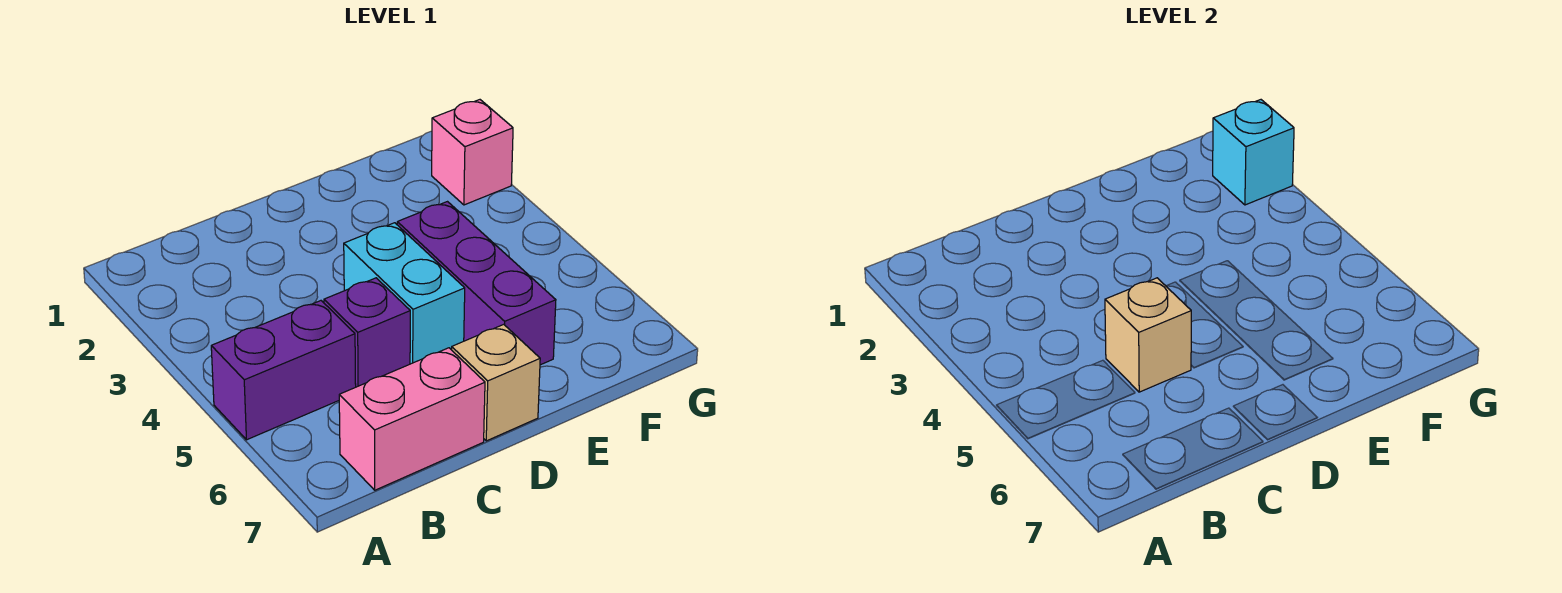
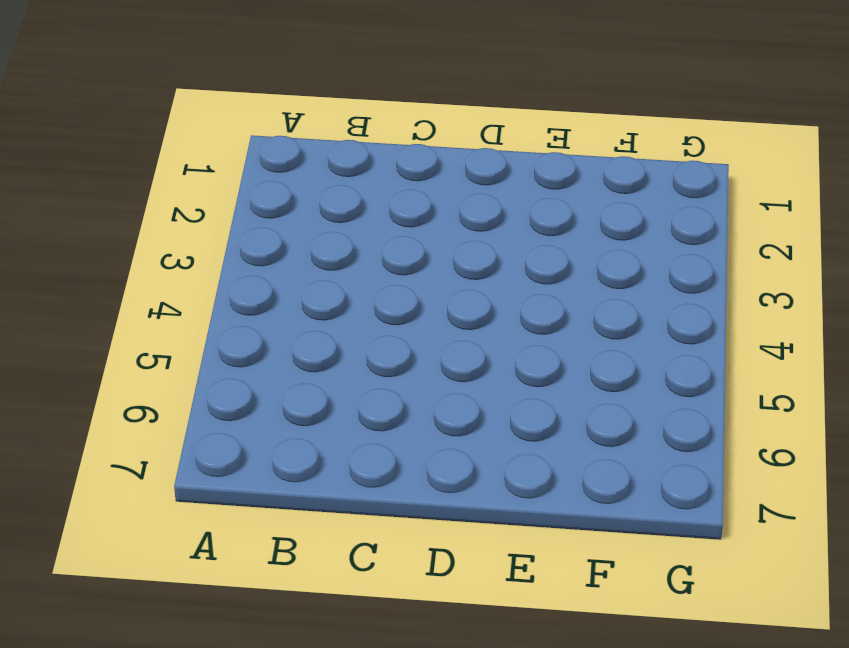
none -> purple brick A5:B5 level 1
none -> pink brick B7:C7 level 1

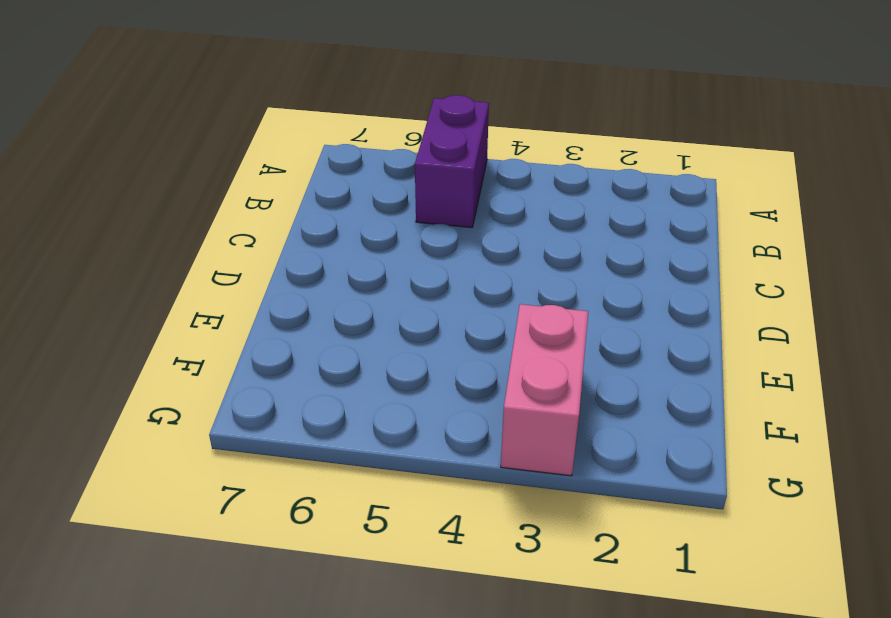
pink brick F3:G3 level 1 -> pink brick B7:C7 level 1
none -> purple brick C5 level 1
none -> cyan brick D4:D5 level 1

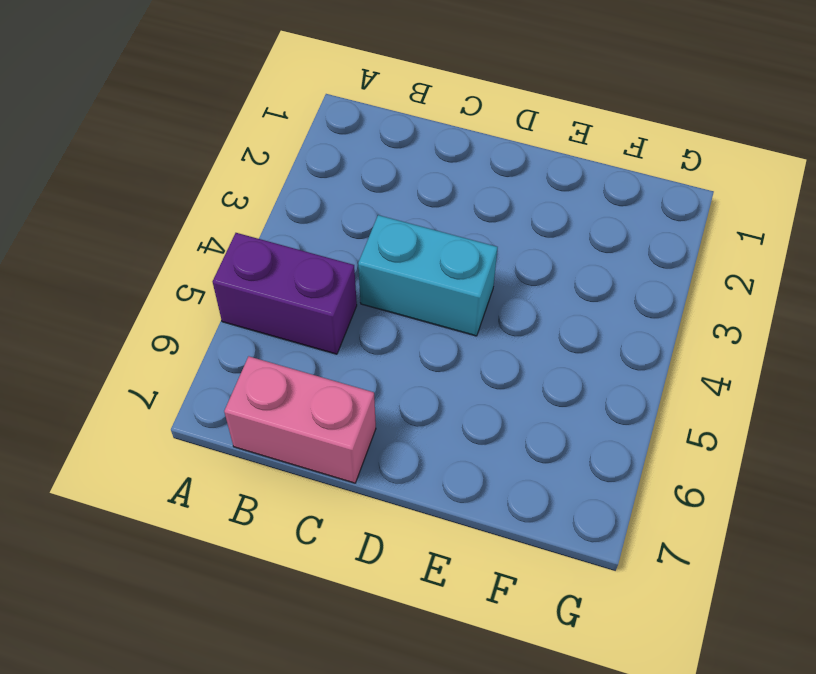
cyan brick C4:D4 level 1 -> cyan brick D4:D5 level 1
none -> purple brick C5 level 1
none -> tan brick D7 level 1

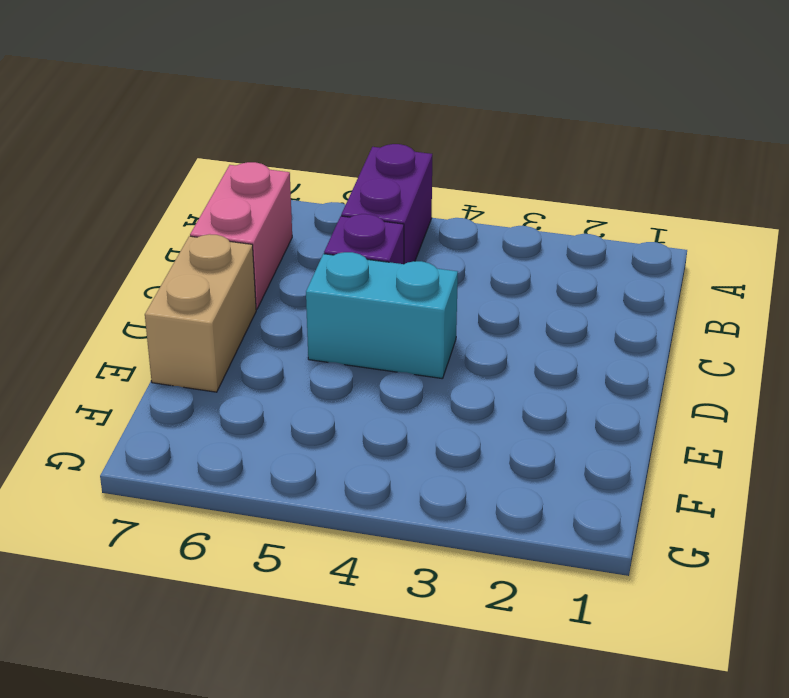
tan brick D7:E7 level 1 -> tan brick D7 level 1
none -> purple brick E4:E6 level 1
none -> pink brick G2 level 1

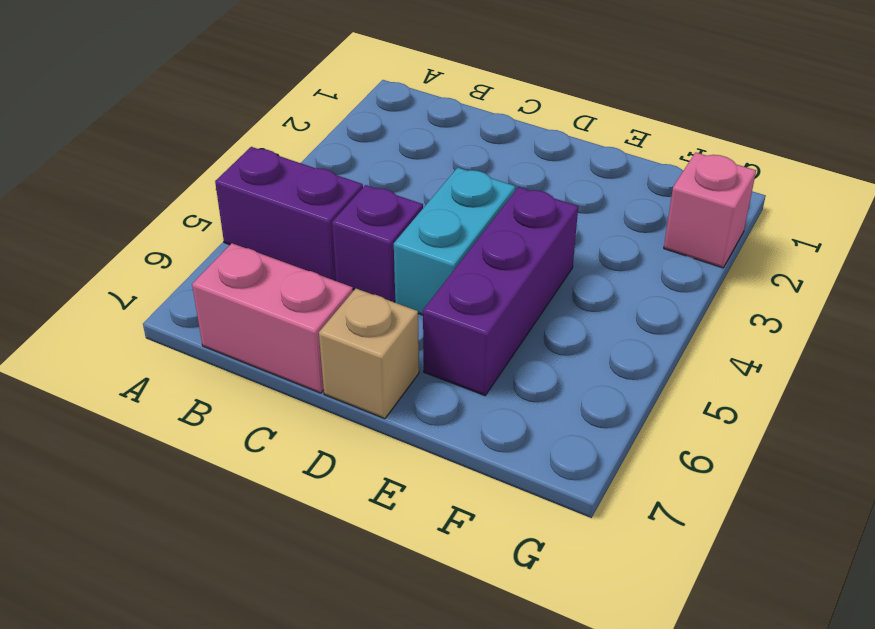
none -> tan brick C5 level 2
none -> cyan brick G2 level 2

